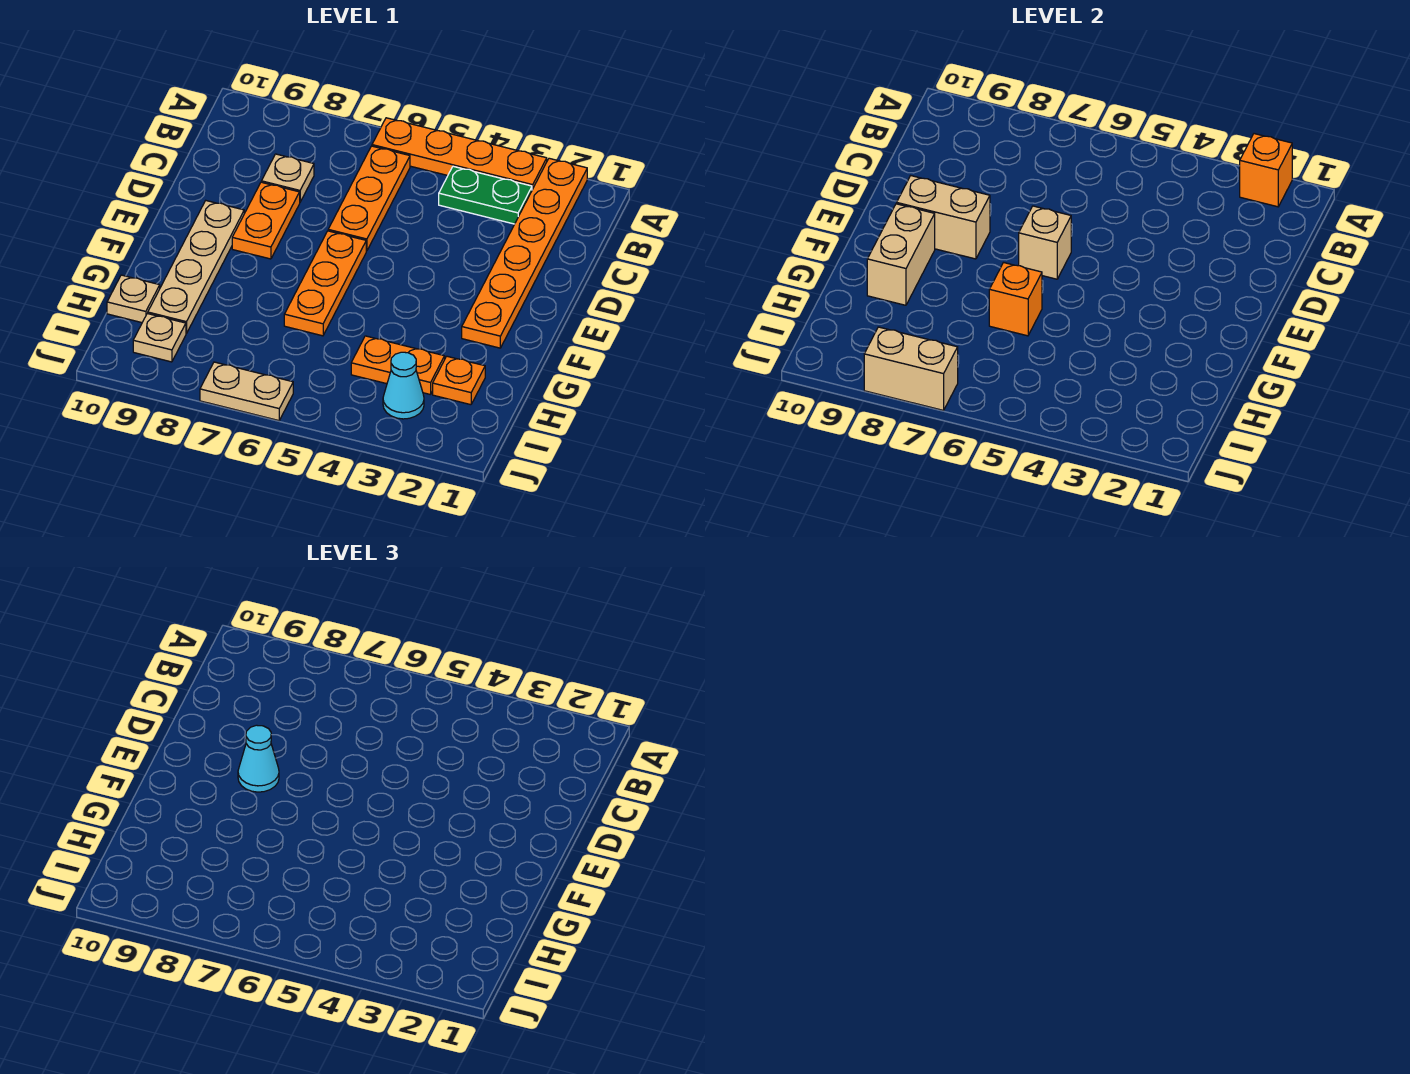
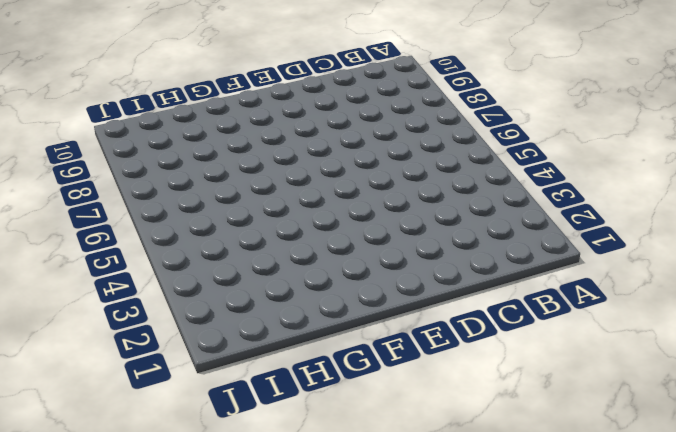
none -> orange plate A2:F2 level 1
none -> orange plate A3:A6 level 1
none -> green plate B3:B4 level 1

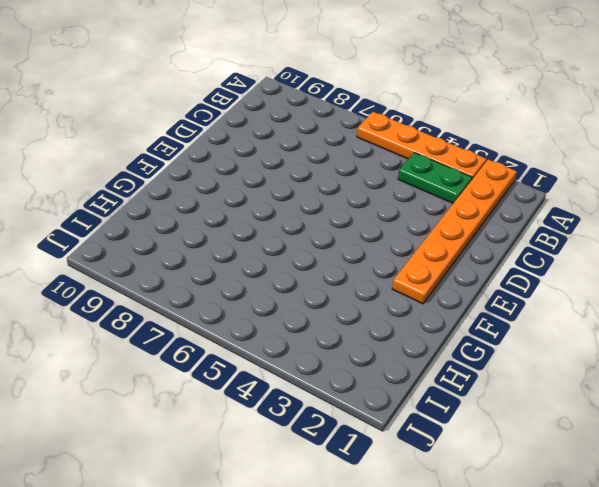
none -> orange plate B6:D6 level 1
none -> tan plate C8 level 1
none -> orange plate D8:E8 level 1

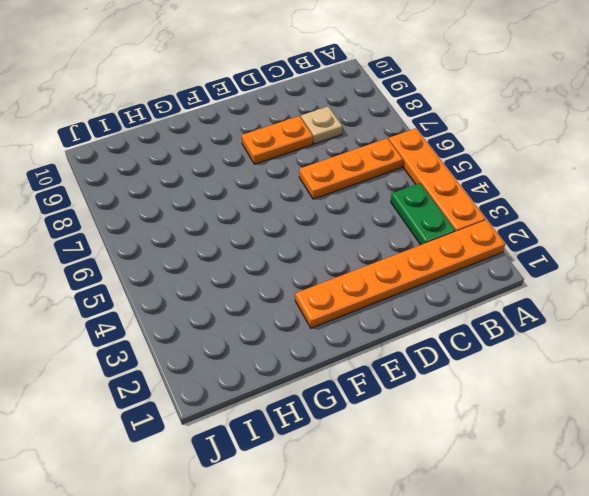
none -> orange plate E6:G6 level 1
none -> tan plate E9:H9 level 1
none -> orange plate H2 level 1

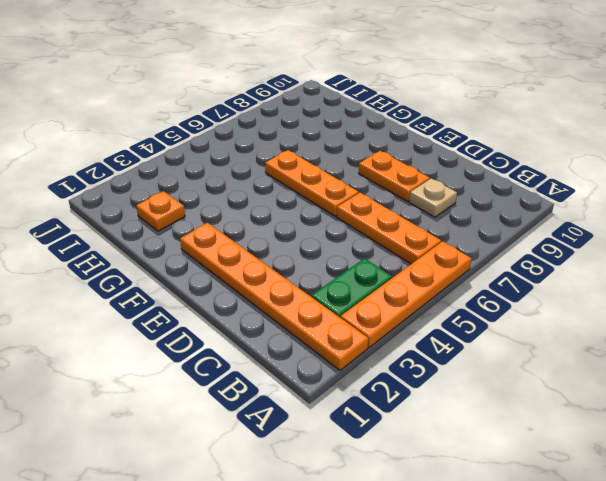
none -> tan plate E9:H9 level 1
none -> orange plate H3:H4 level 1
none -> tan plate H10 level 1

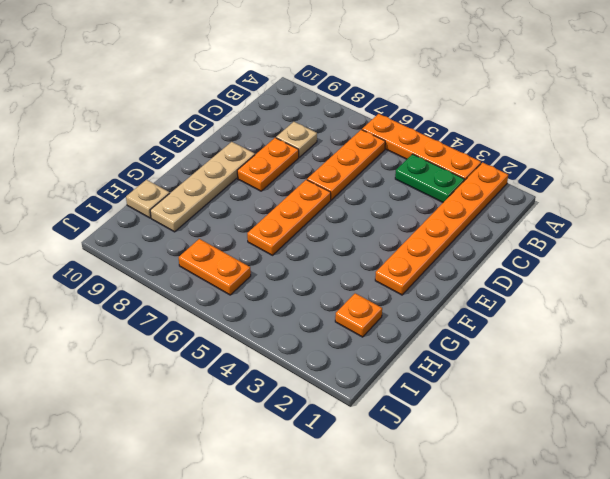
orange plate I6:I7 level 1 -> orange plate H3:H4 level 1
none -> cyan cone I3 level 1
none -> tan plate I9 level 1
none -> tan plate J6:J7 level 1

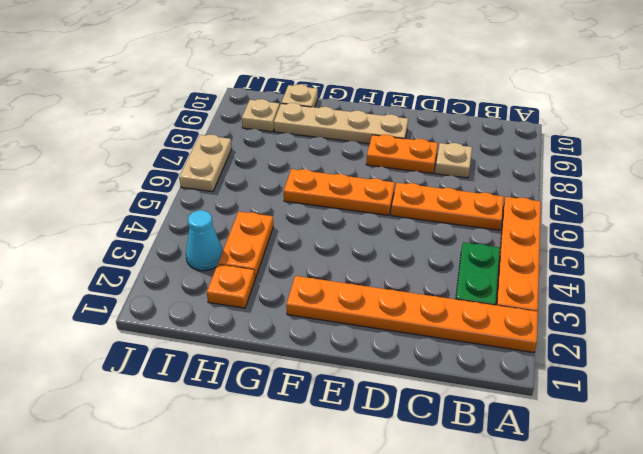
none -> orange brick A2 level 2
none -> tan brick E6 level 2
none -> tan brick E8:E9 level 2

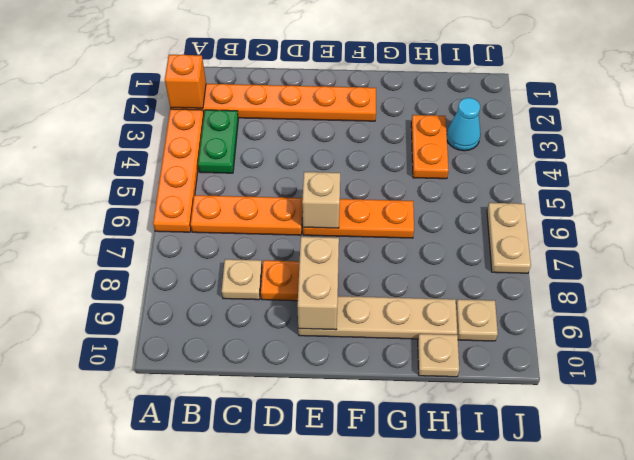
none -> orange plate H2 level 1
none -> tan brick F9:G9 level 2
none -> orange brick G6 level 2

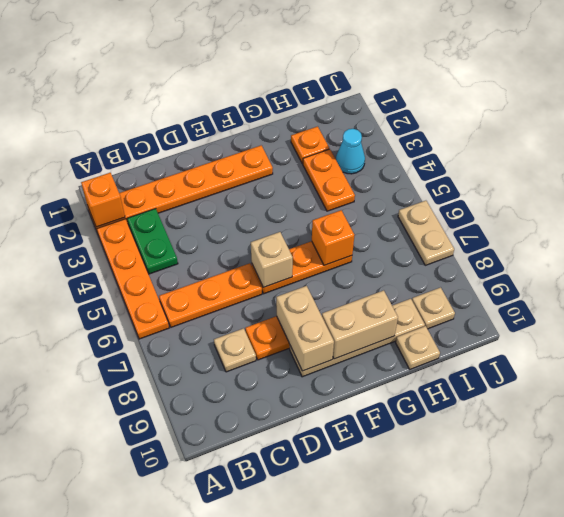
none -> tan brick J7:J8 level 2
none -> cyan cone E8 level 3

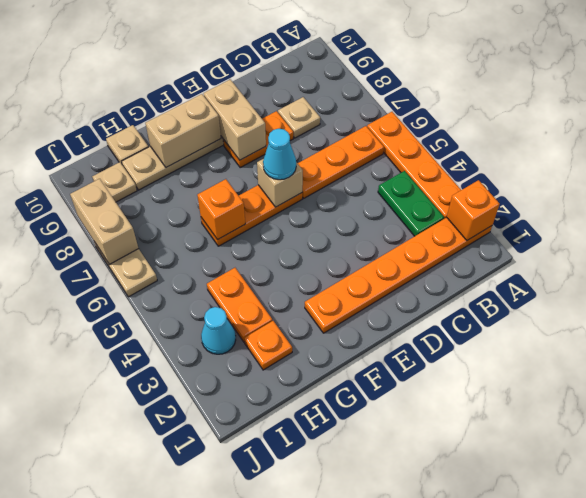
cyan cone E6 level 3 -> cyan cone E8 level 3

